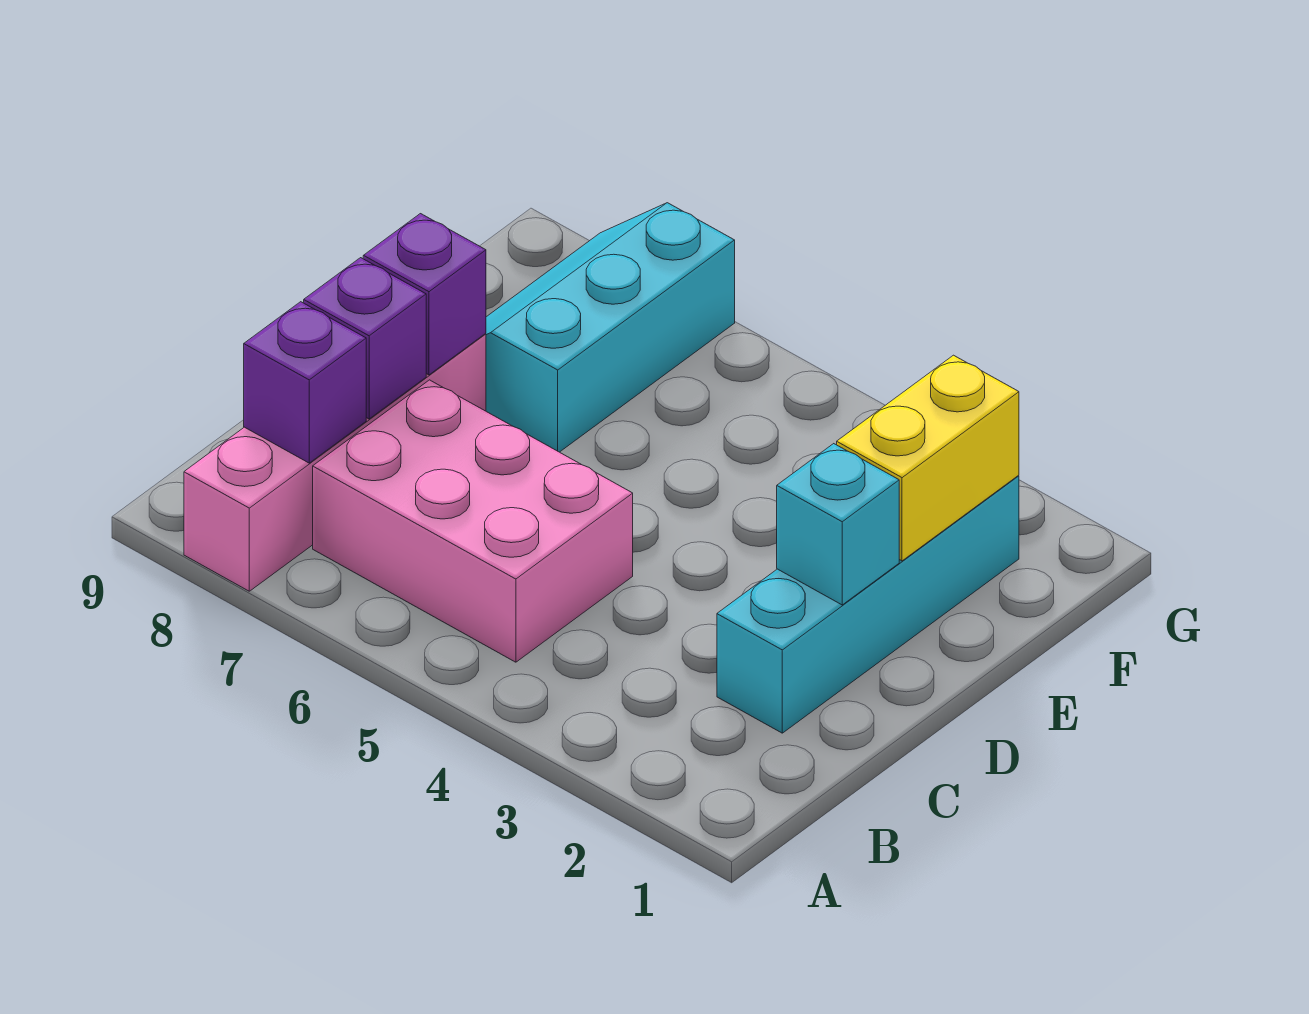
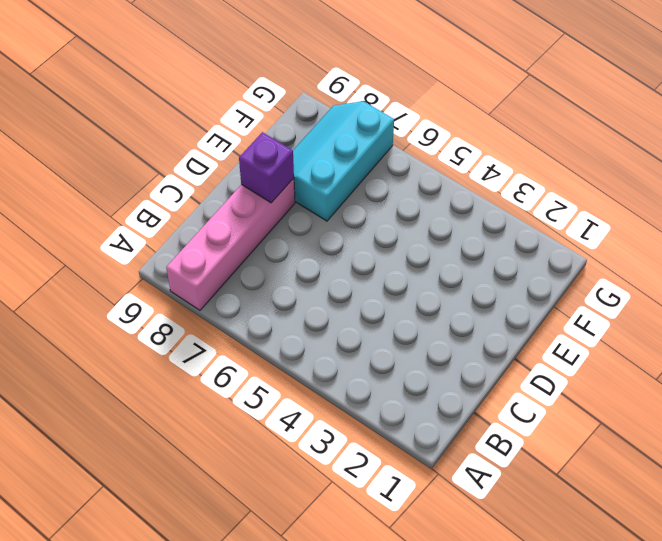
none -> pink brick B5:C7 level 1
none -> cyan brick C2:F2 level 1

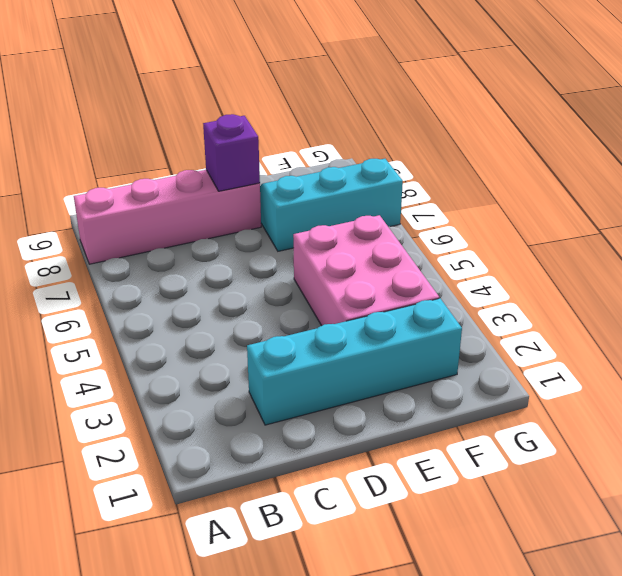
pink brick E3:F5 level 1 -> pink brick B5:C7 level 1
none -> purple brick B8 level 2
none -> purple brick C8 level 2

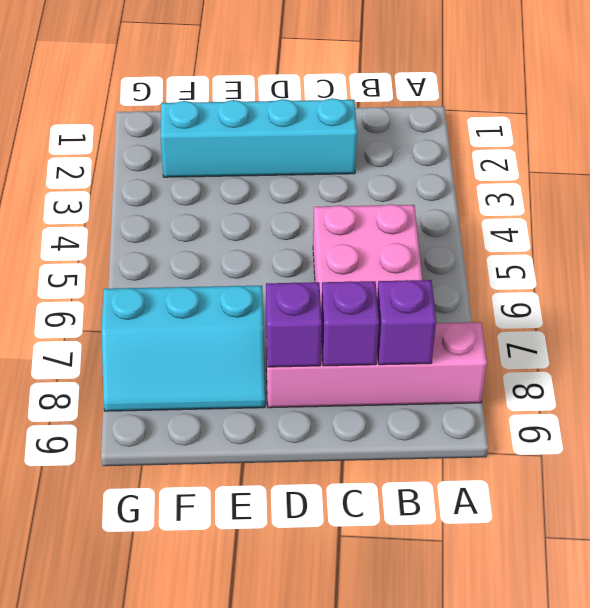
none -> cyan brick D2 level 2
none -> yellow brick E2:F2 level 2

